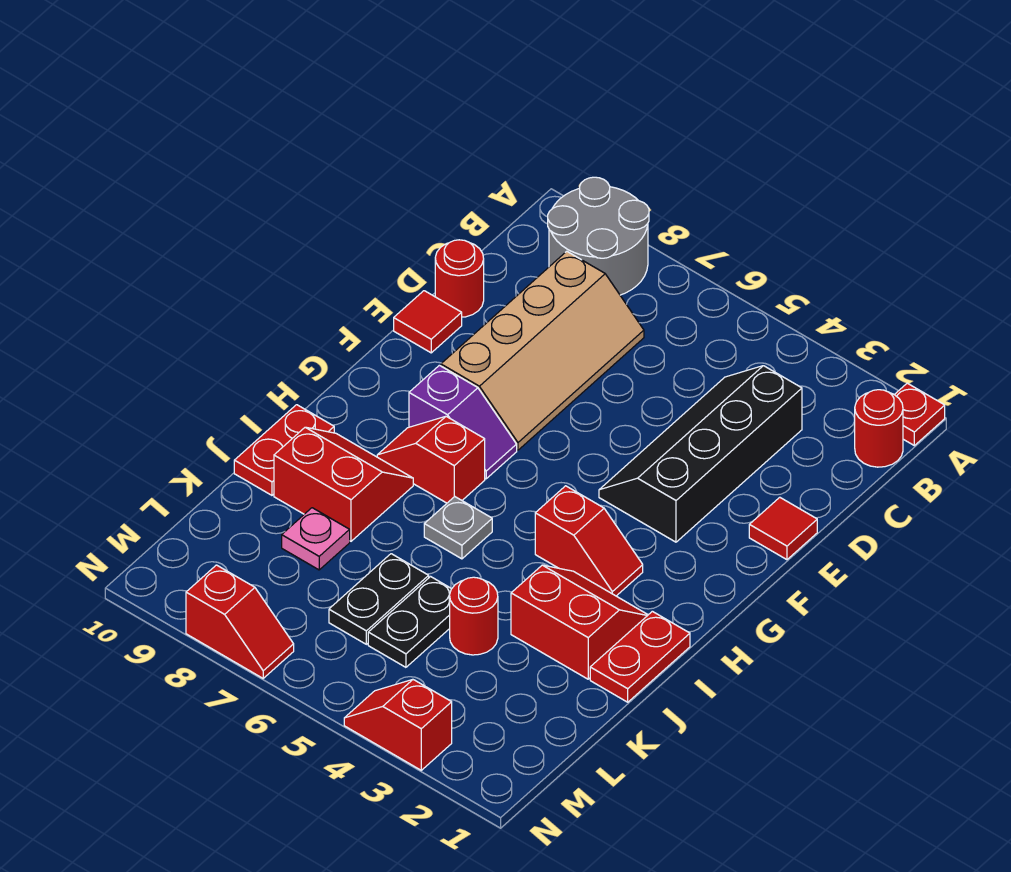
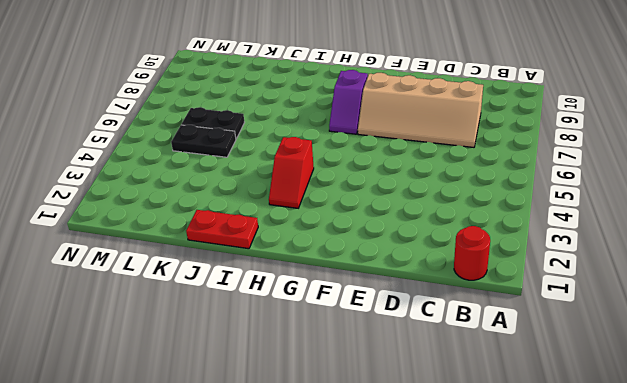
none -> red plate A1 level 1
none -> grey round brick A8:B9 level 1
none -> black slope C3:F4 level 1 top 3

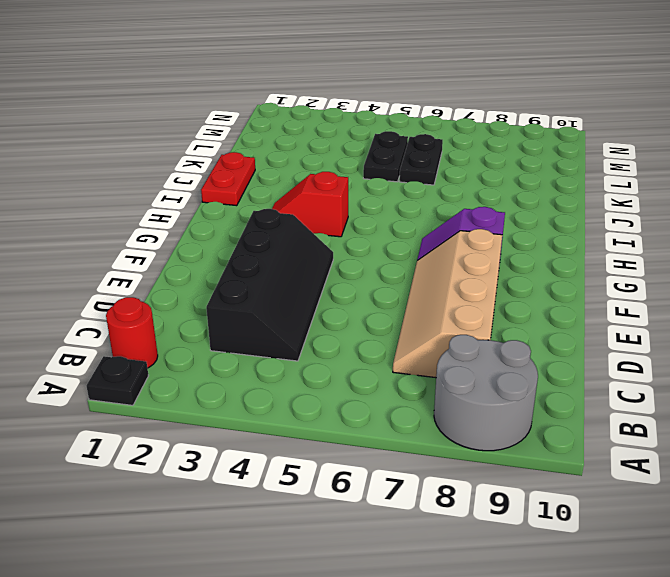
black plate A1 level 1 -> red plate A1 level 1
none -> red round brick D10 level 1
none -> red tile E1 level 1
none -> red tile E10 level 1

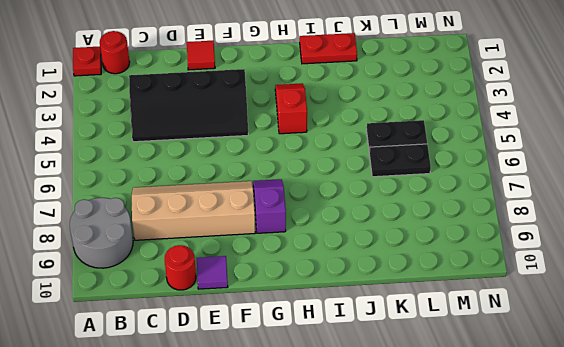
purple tile E10 level 1 -> red tile E10 level 1
none -> red slope H7:H8 level 1 top 7
none -> red slope I2:J3 level 1 top J
none -> grey plate I6 level 1

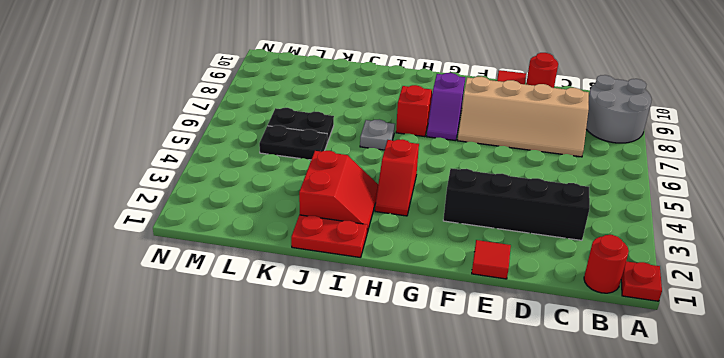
none -> red slope I8:J9 level 1 top J
none -> red plate I10:J10 level 1
none -> red round brick K4 level 1

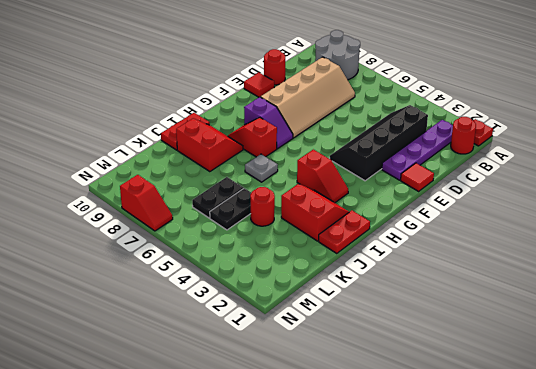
purple plate B2:E2 level 1 -> none
none -> pink plate K8 level 1
none -> red slope N3:N4 level 1 top 3

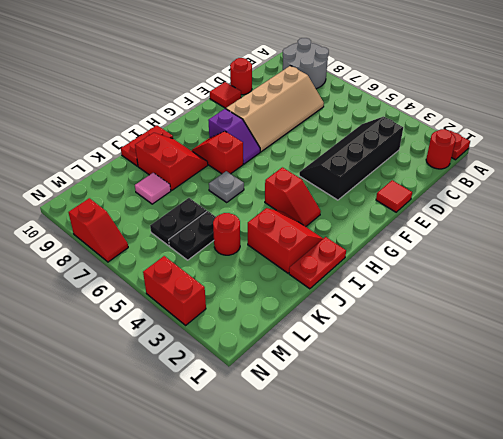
pink tile K8 level 1 -> pink plate K8 level 1
red brick N3:N4 level 1 -> red slope N3:N4 level 1 top 3

